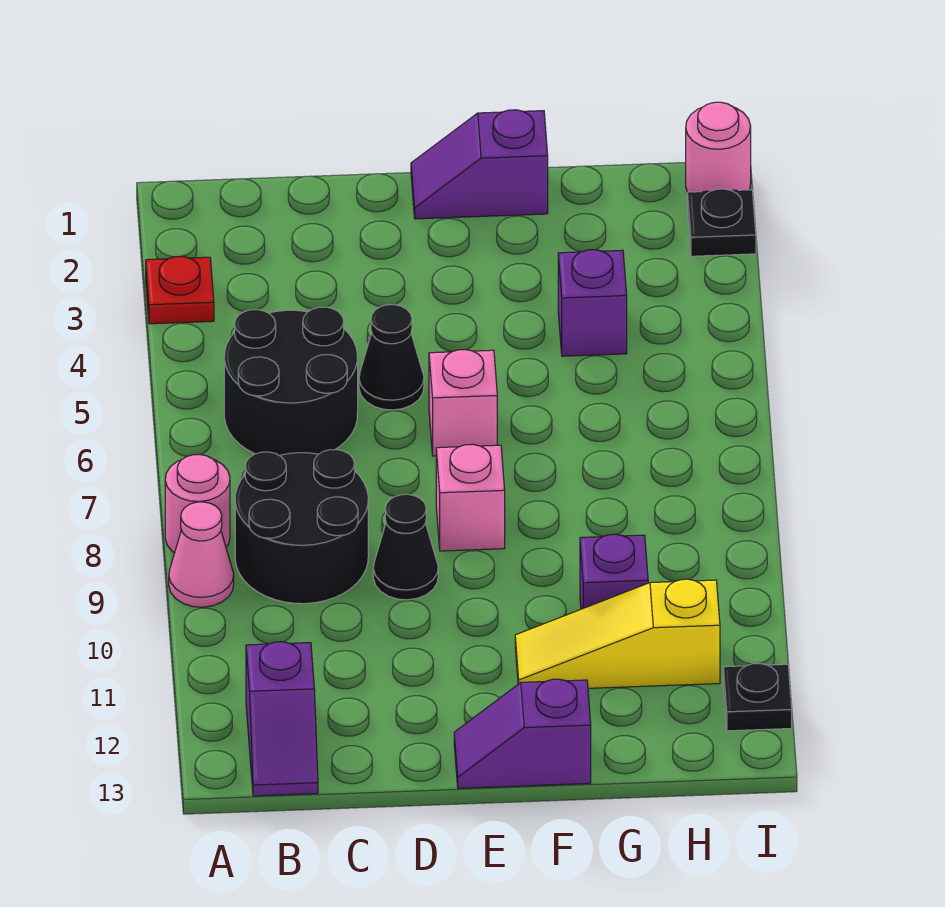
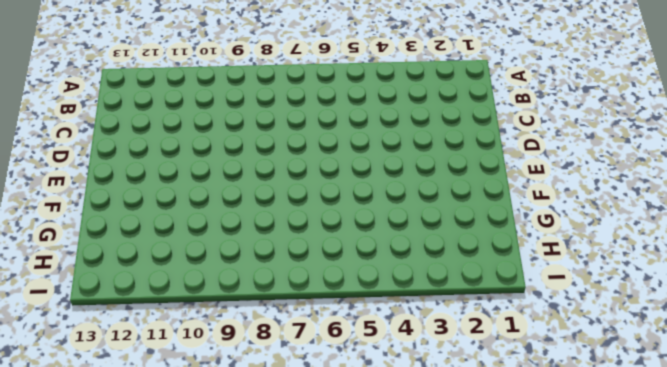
none -> red plate A3 level 1
none -> pink round brick A8 level 1
none -> pink cone A9 level 1

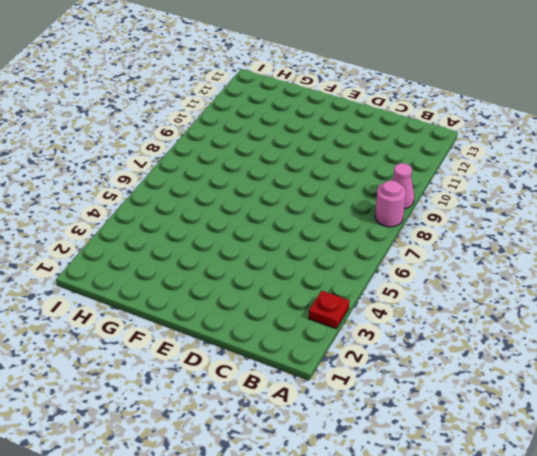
none -> black round brick B5:C6 level 1
none -> black round brick B8:C9 level 1
none -> purple slope B12:B13 level 1 top 12

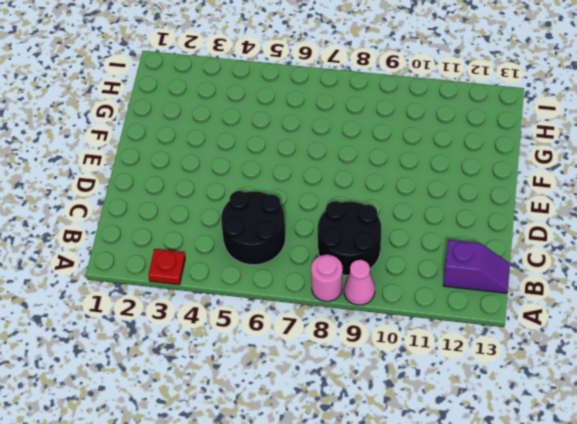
none -> black cone D5 level 1
none -> black cone D9 level 1
none -> purple slope E1:F1 level 1 top F

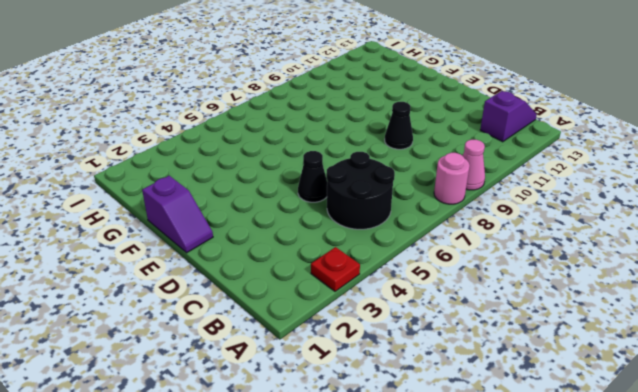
none -> black round brick B8:C9 level 1
none -> pink brick E6 level 1
none -> pink brick E8 level 1

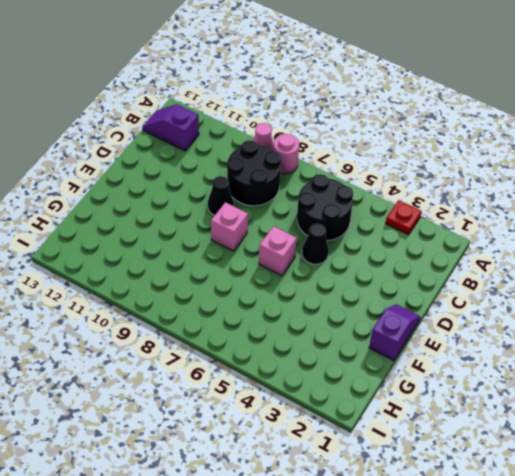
none -> purple slope E13:F13 level 1 top F
none -> yellow slope F11:H11 level 1 top H
none -> purple brick G4 level 1

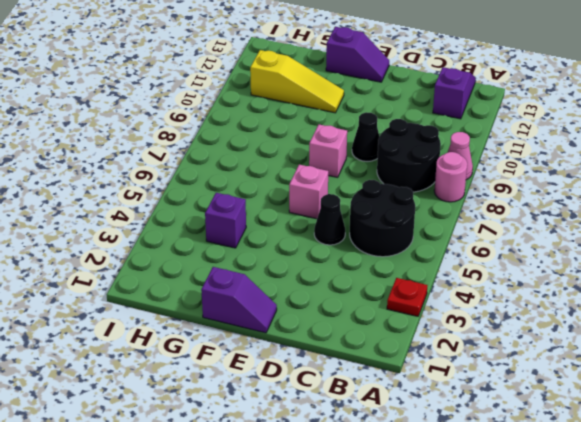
none -> purple brick G10 level 1
none -> pink round brick I1 level 1
none -> black plate I2 level 1

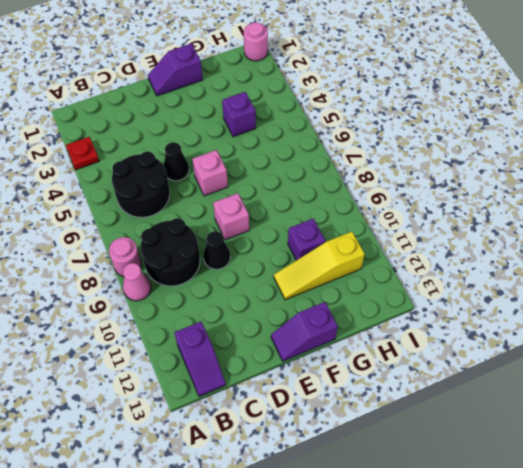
none -> black plate I2 level 1
none -> black plate I12 level 1

